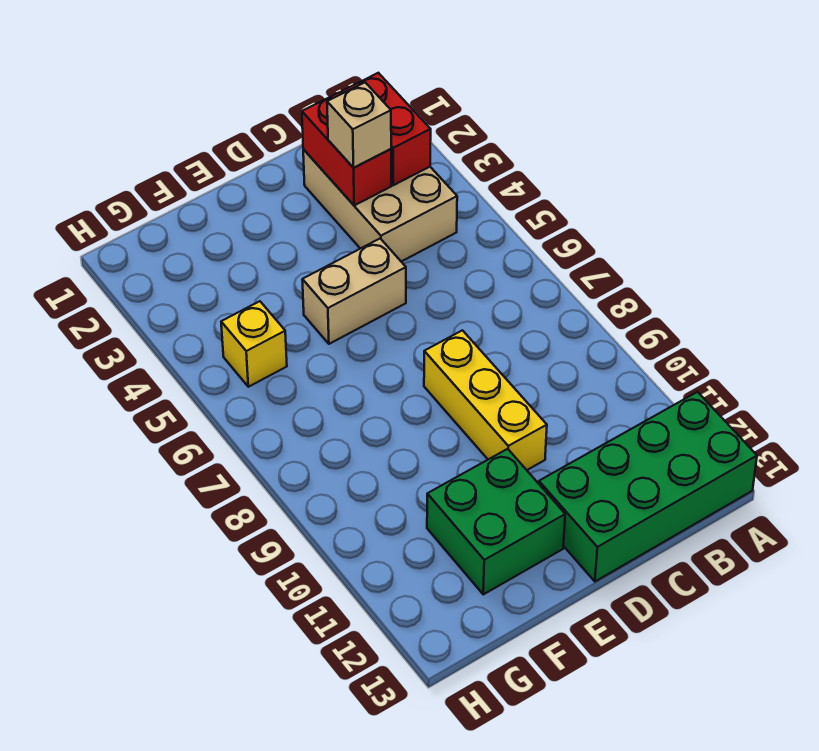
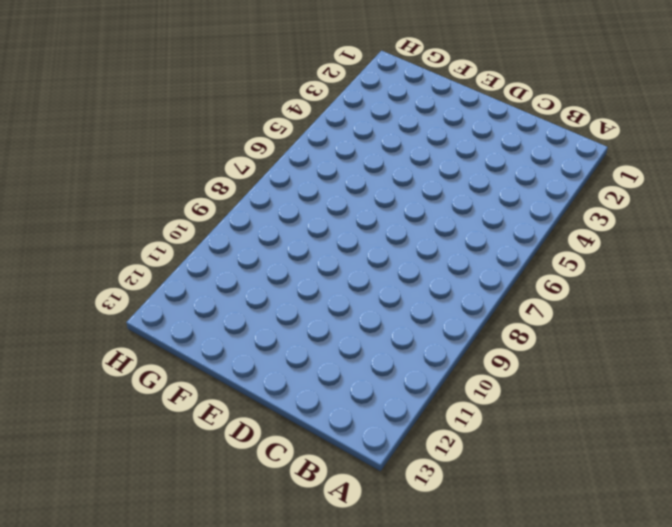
none -> green brick A12:D13 level 1
none -> tan brick B2:C4 level 1

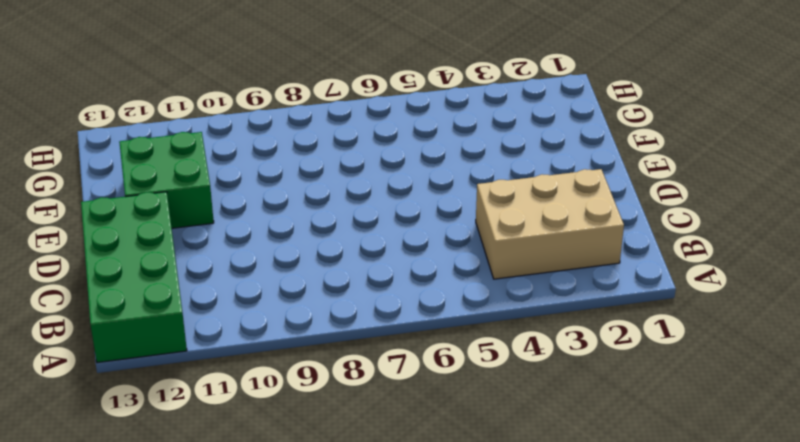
none -> tan brick D5:E5 level 1
none -> yellow brick D8:D10 level 1

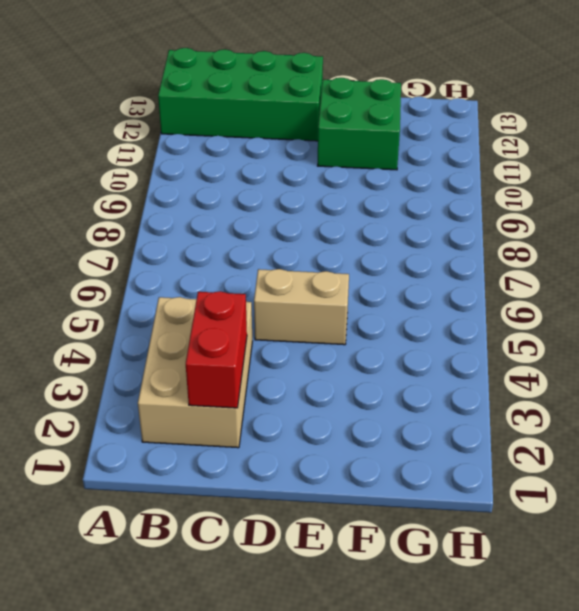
none -> yellow brick D8:D10 level 1
none -> yellow brick G5 level 1

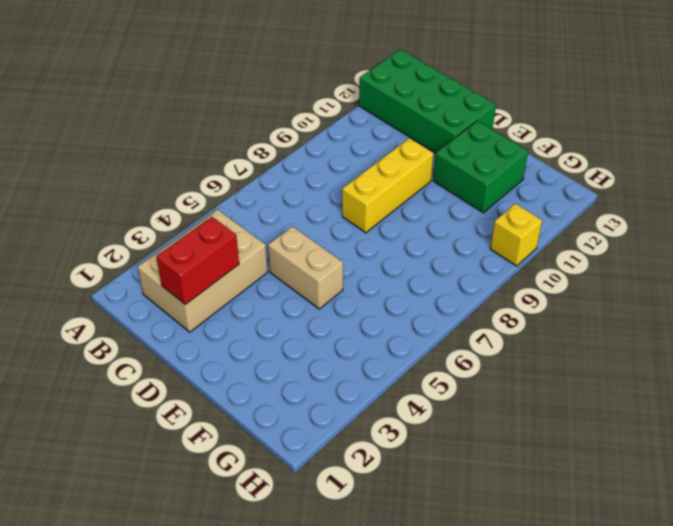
yellow brick H10 level 1 -> yellow brick G5 level 1
none -> red brick B2:B3 level 2
none -> tan brick C3 level 3

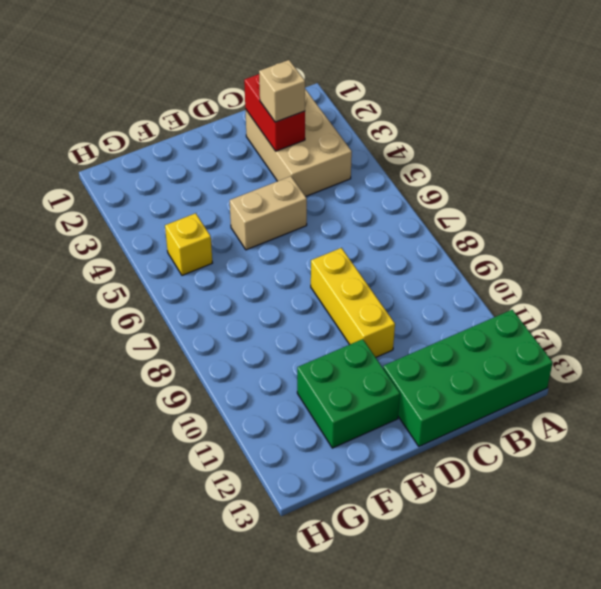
none -> red brick B2:B3 level 2

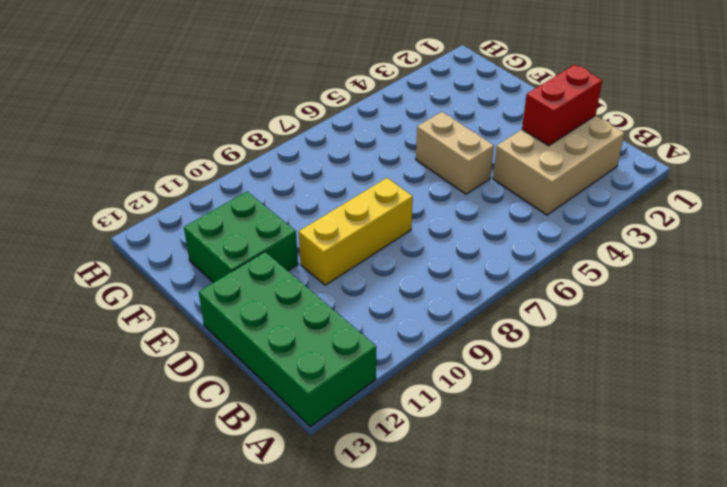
none -> yellow brick G5 level 1
none -> red brick B2:B3 level 2

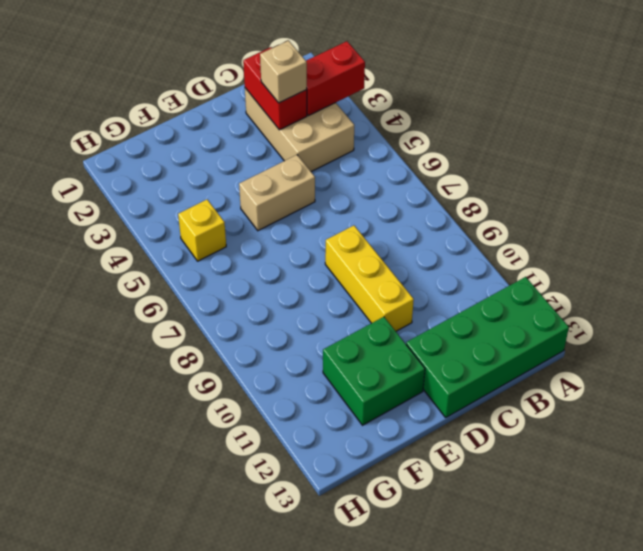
red brick A3:B3 level 2 -> red brick B2:B3 level 2

